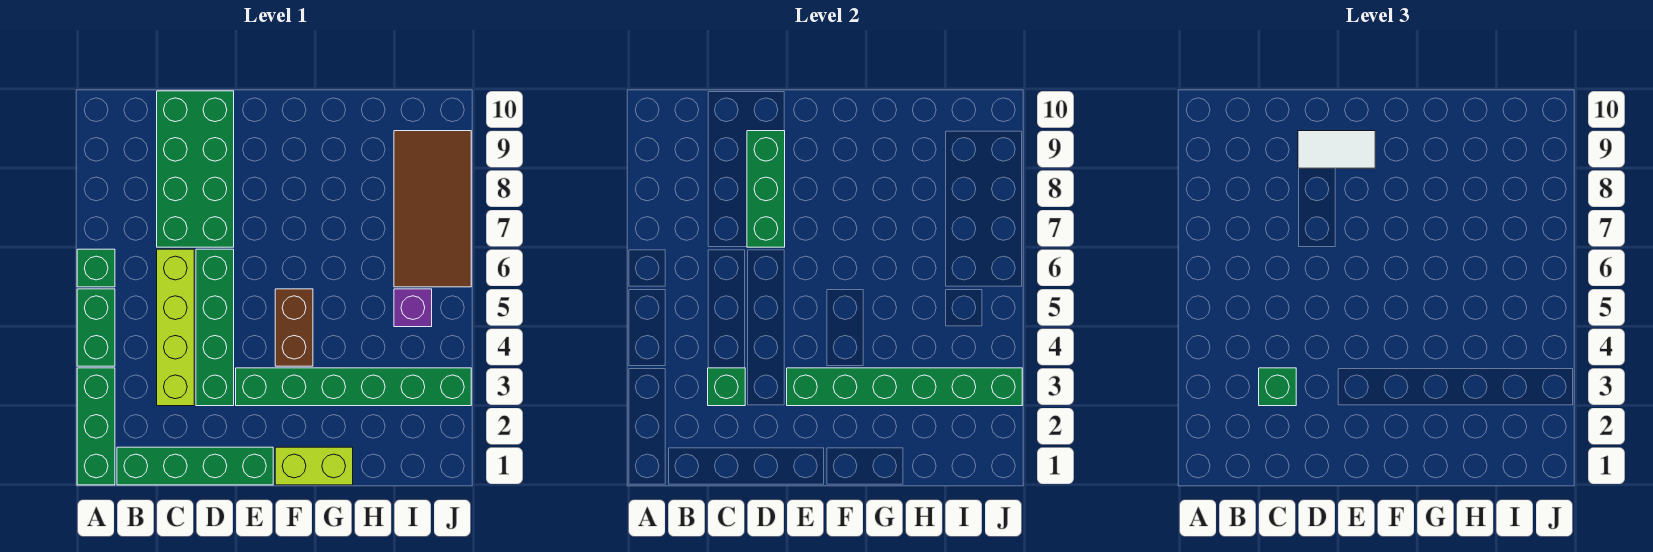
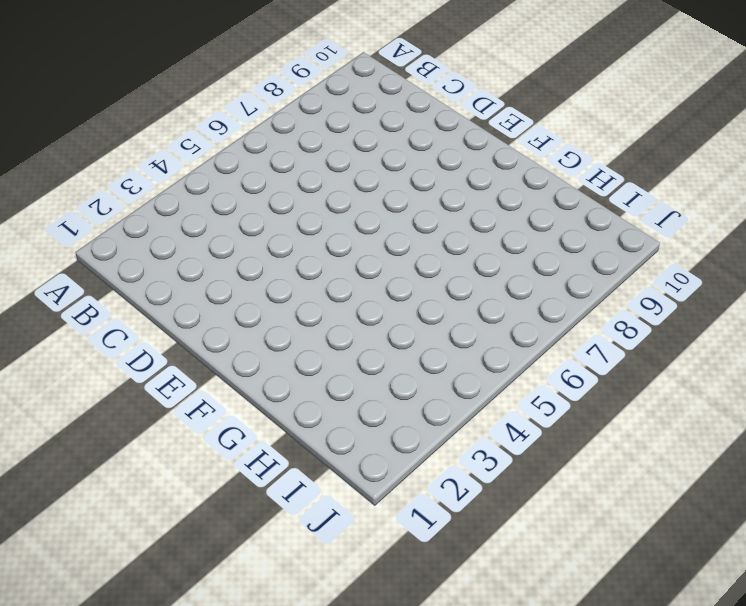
none -> green brick A1:A3 level 1
none -> green brick A4:A5 level 1
none -> green brick A6 level 1

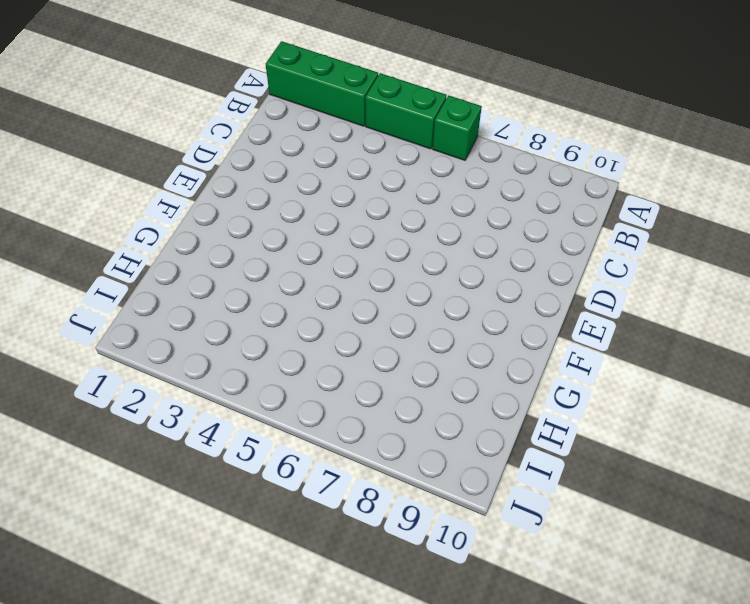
none -> green brick B1:E1 level 1
none -> lime brick C3:C6 level 1
none -> green brick C7:D10 level 1

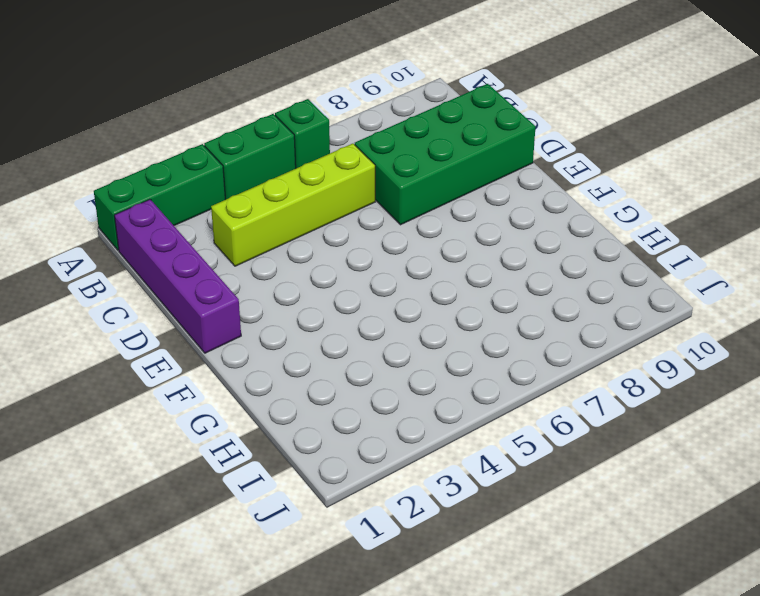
purple brick B1:E1 level 1 -> green brick B1:E1 level 1
none -> green brick D3:D6 level 1
none -> green brick E3:J3 level 1
none -> lime brick F1:G1 level 1

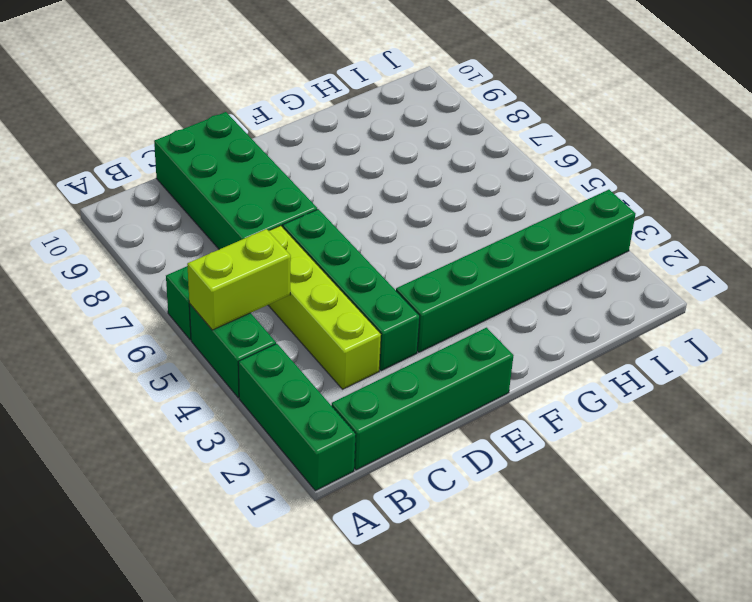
lime brick A5:B5 level 2 -> lime brick F1:G1 level 1
none -> brown brick F4:F5 level 1
none -> purple brick I5 level 1
none -> brown tile I6:J9 level 1

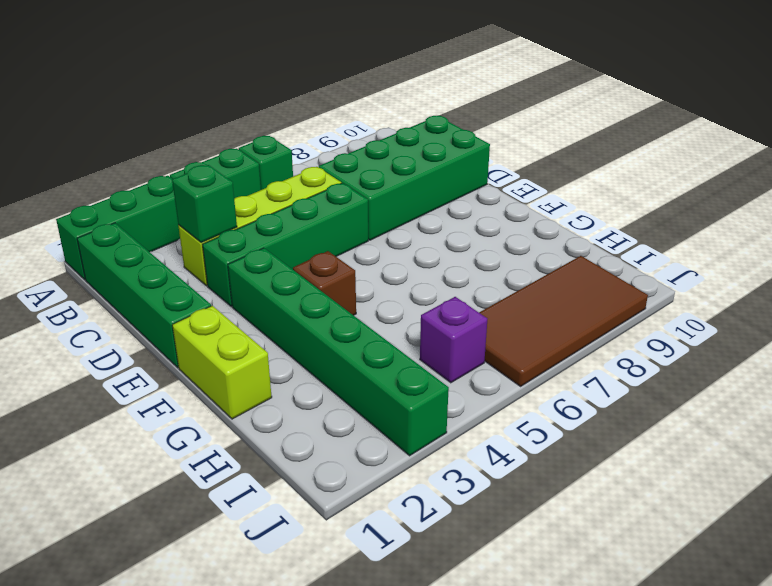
brown brick F4 level 1 -> brown brick F4:F5 level 1
none -> green brick D7:D9 level 2
none -> green brick E3:J3 level 2
none -> green brick C3 level 3

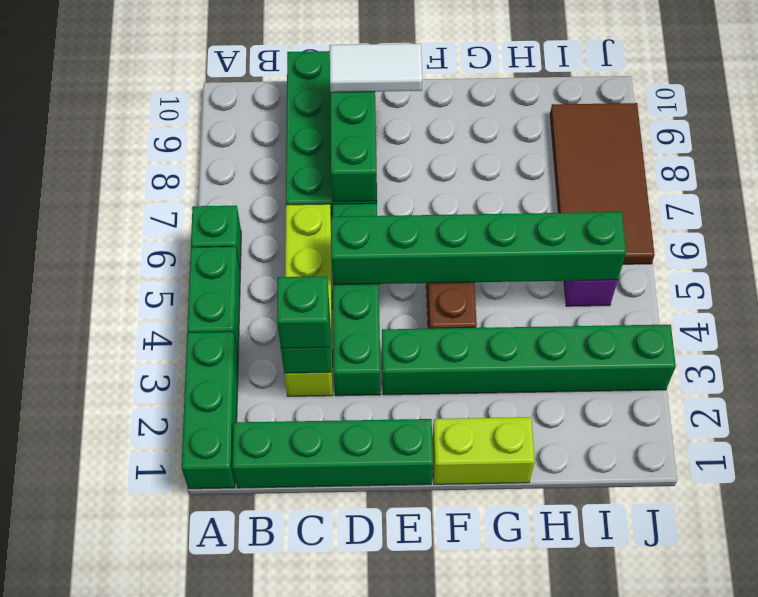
green brick D5:I5 level 2 -> green brick E3:J3 level 2

